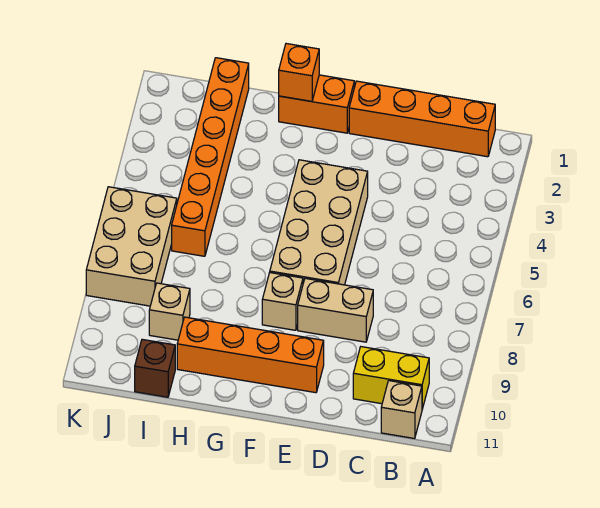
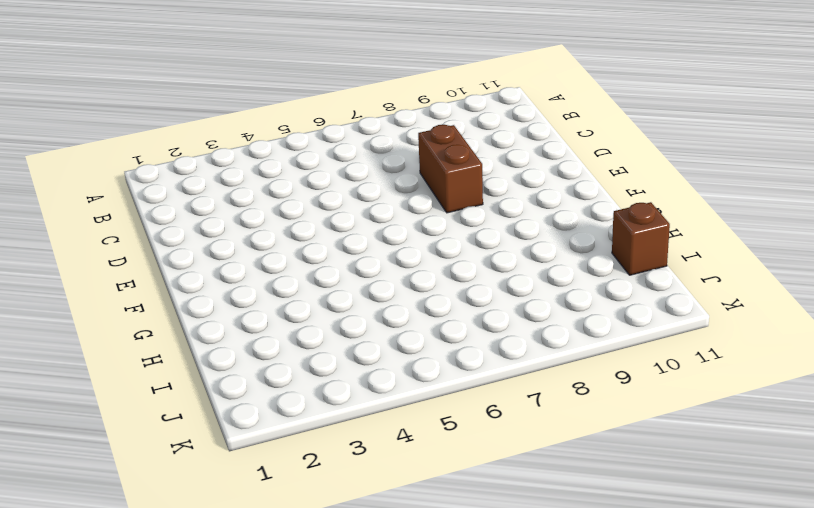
brown brick D8:E8 level 1 -> tan brick D8:E8 level 1
none -> orange brick B1:E1 level 1
none -> yellow brick B10:C10 level 1
none -> tan brick B11 level 1

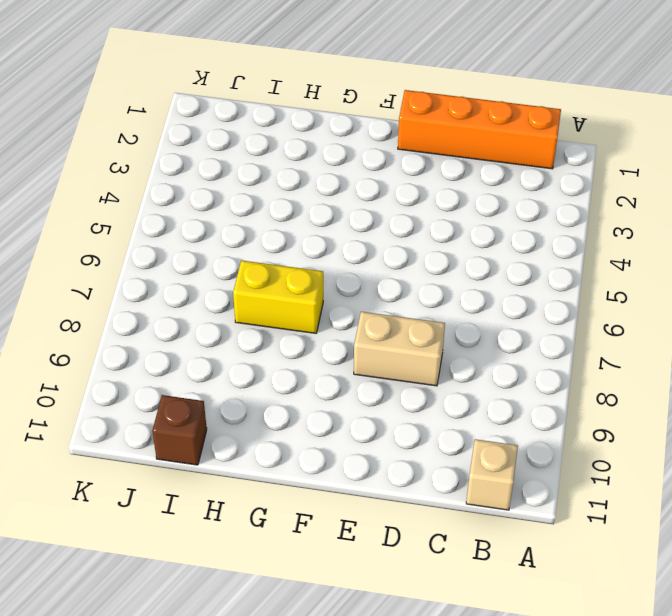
yellow brick G7:H7 level 1 -> yellow brick B10:C10 level 1
none -> tan brick E4:F7 level 1
none -> orange brick E10:H10 level 1
none -> orange brick F1:G1 level 1

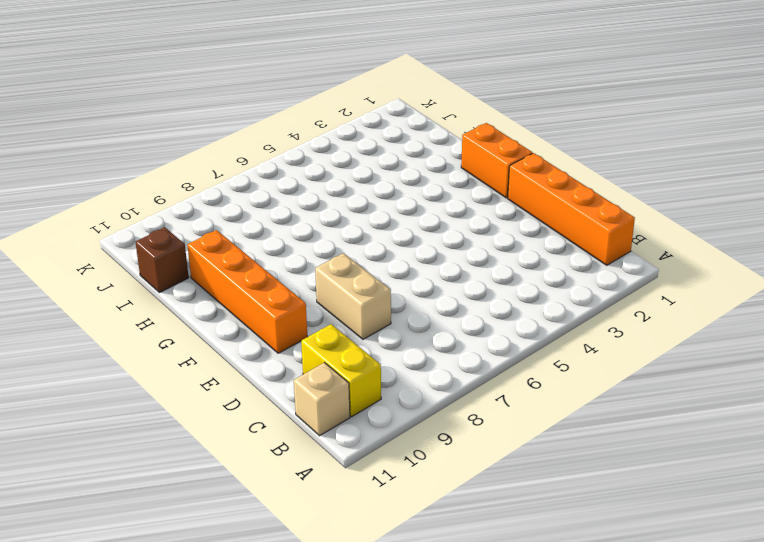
none -> tan brick E4:F7 level 1
none -> tan brick F8 level 1
none -> orange brick I1:I6 level 1

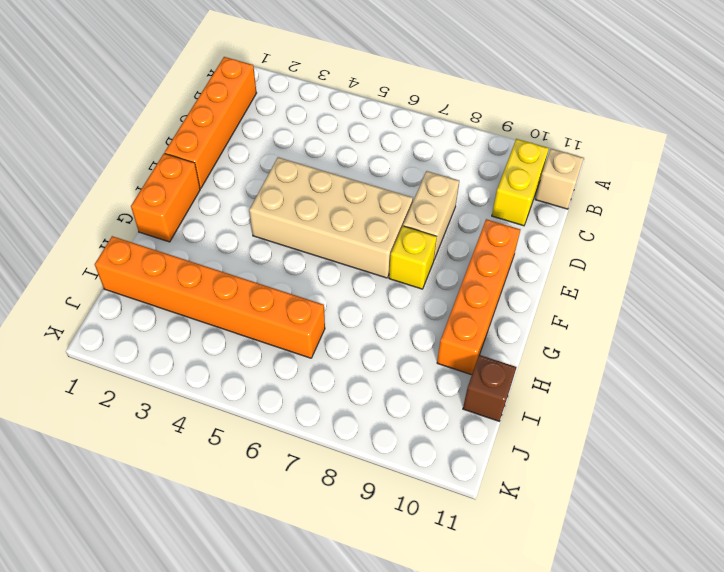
yellow brick F8 level 1 -> tan brick F8 level 1
none -> tan brick I9 level 1
none -> tan brick J6:K8 level 1
none -> orange brick G1 level 2

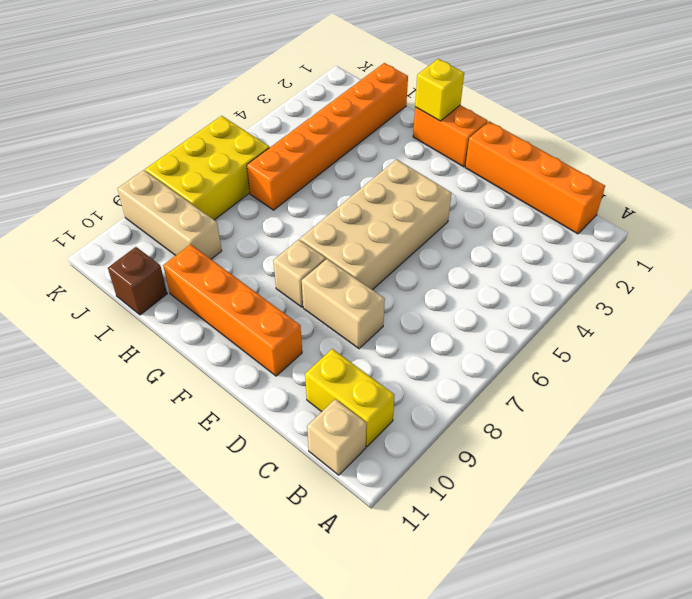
yellow brick G1 level 2 -> orange brick G1 level 2
tan brick I9:K9 level 1 -> tan brick I9 level 1
yellow brick J6:K8 level 1 -> tan brick J6:K8 level 1

